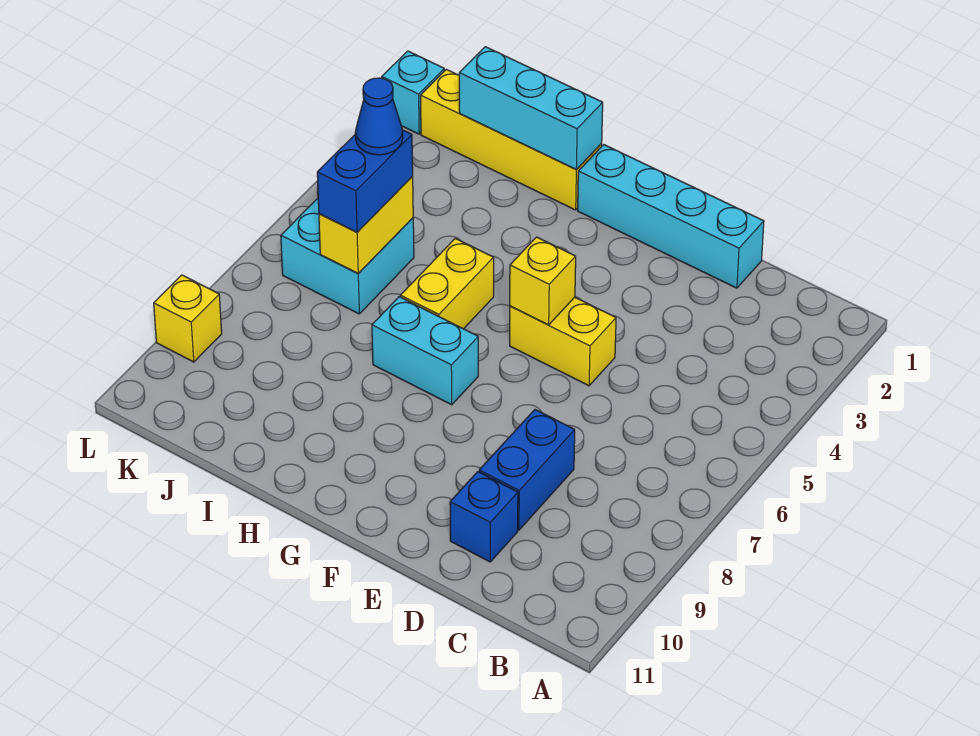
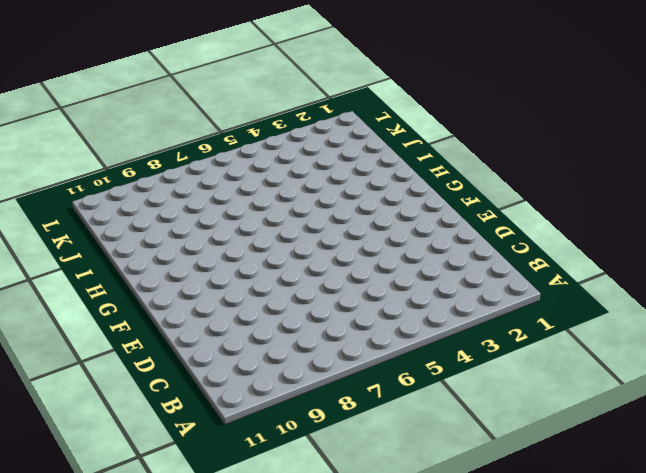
none -> cyan brick D1:G1 level 1
none -> blue brick D8:D9 level 1
none -> blue brick D10 level 1

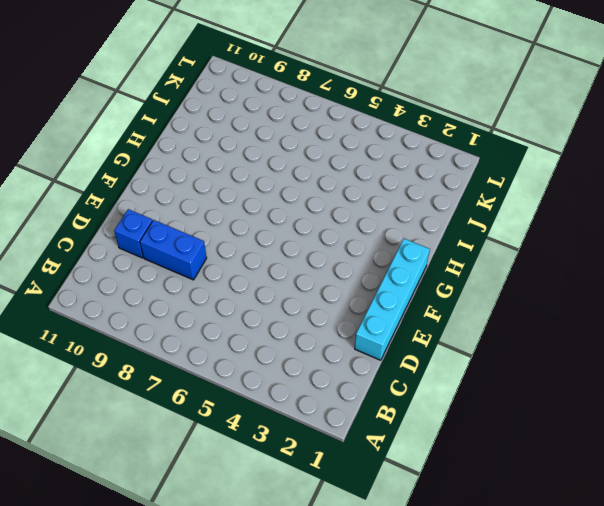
none -> yellow brick E5:F5 level 1
none -> cyan brick G7:H7 level 1
none -> yellow brick H1:K1 level 1

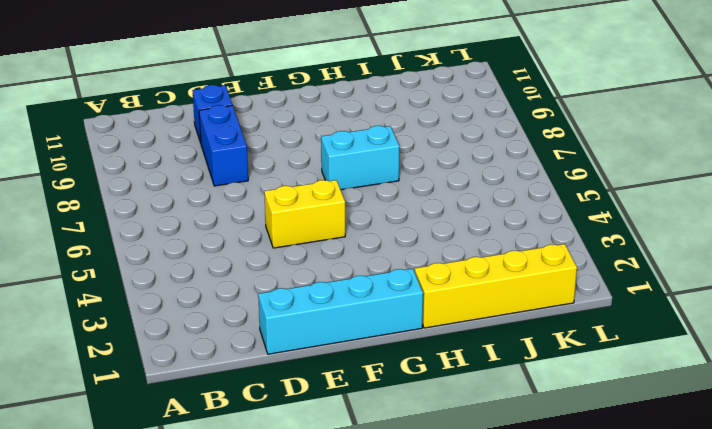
none -> yellow brick H5:H6 level 1
none -> cyan brick J5:K6 level 1
none -> cyan brick L1 level 1

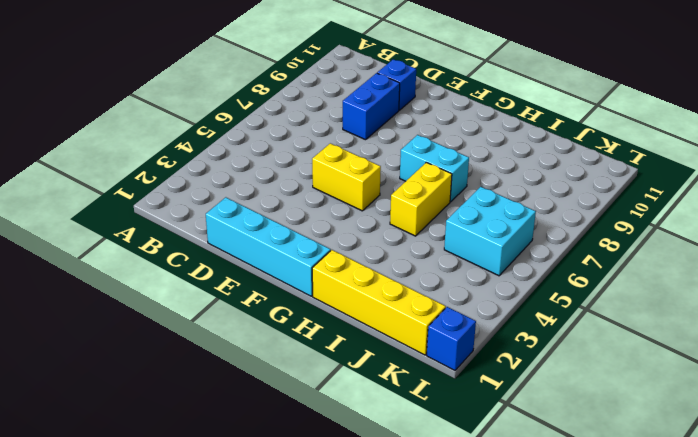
blue brick L1 level 1 -> cyan brick L1 level 1
none -> yellow brick L9 level 1
none -> yellow brick F5 level 2
none -> cyan brick H1:J1 level 2

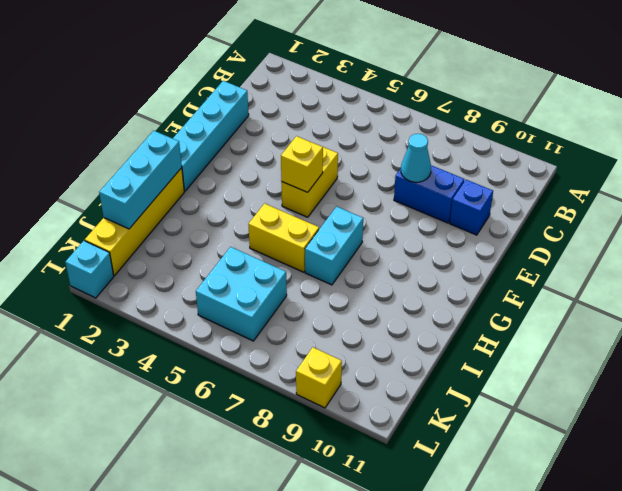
cyan cone D8 level 2 -> none
none -> yellow brick J5:J6 level 2
none -> blue brick J5:J6 level 3
none -> blue cone J5 level 4

